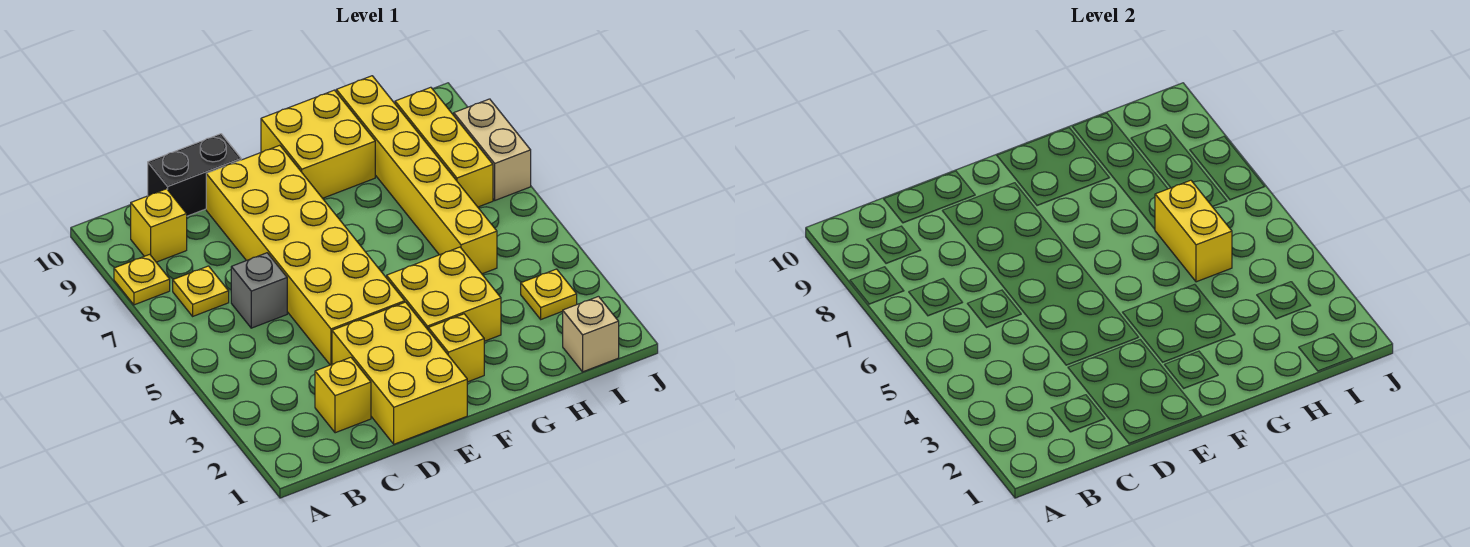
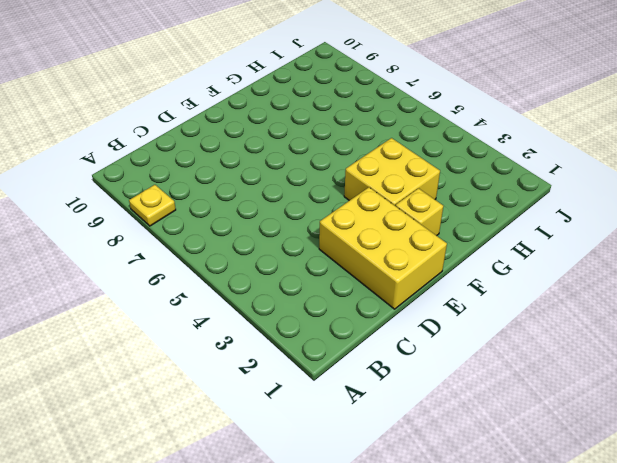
none -> yellow plate B7 level 1
none -> yellow brick B9 level 1
none -> yellow brick C2 level 1

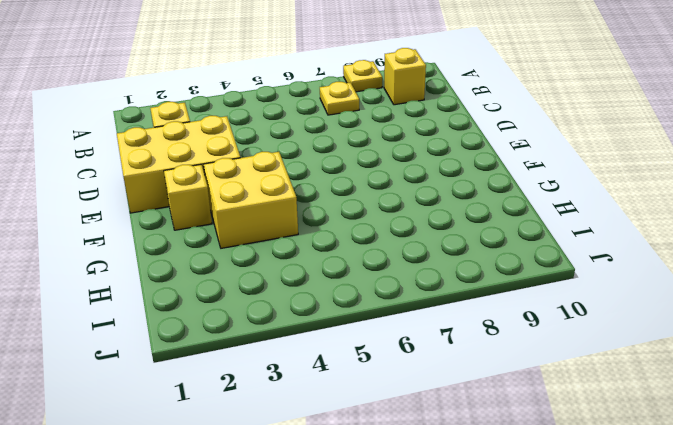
none -> grey brick C6 level 1
none -> black brick C10:D10 level 1
none -> yellow brick D4:E9 level 1

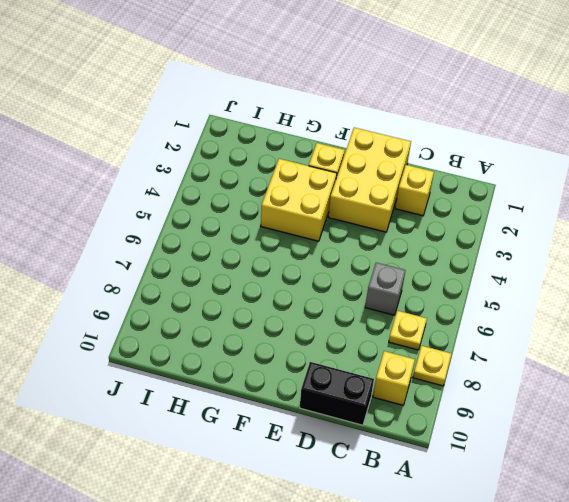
none -> yellow brick D4:E9 level 1
none -> yellow brick F9:G10 level 1
none -> yellow brick H5:H10 level 1

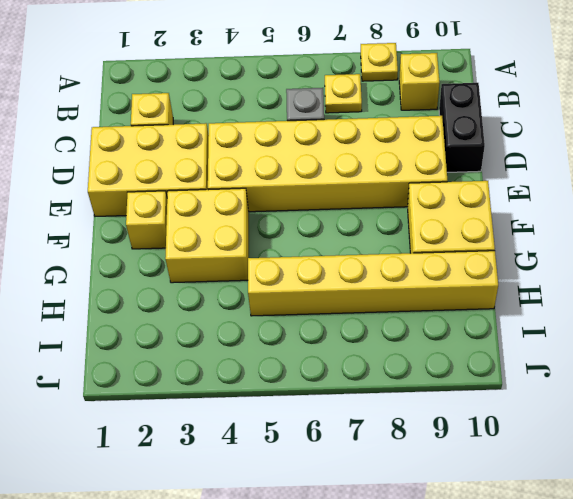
none -> tan brick I1 level 1
none -> yellow plate I3 level 1
none -> yellow brick I7:I9 level 1

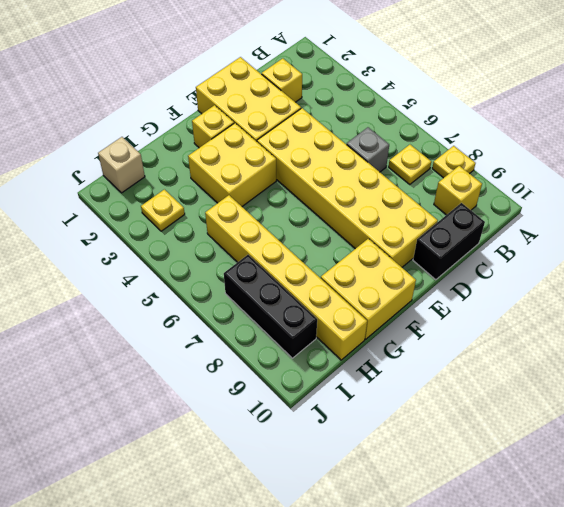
black brick I7:I9 level 1 -> yellow brick I7:I9 level 1
none -> tan brick J7:J8 level 1
none -> yellow brick H5:H6 level 2

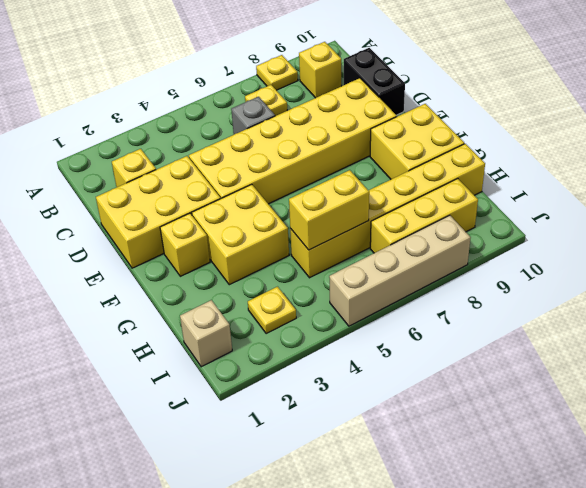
tan brick J5:J8 level 1 -> tan brick J7:J8 level 1

